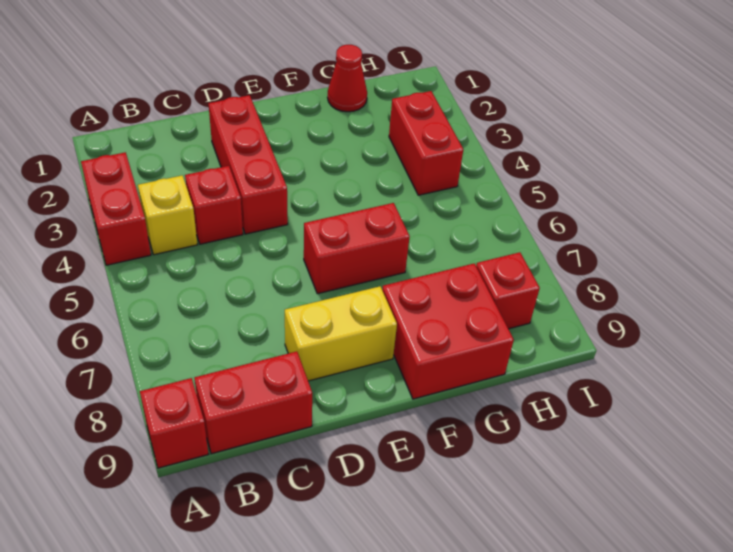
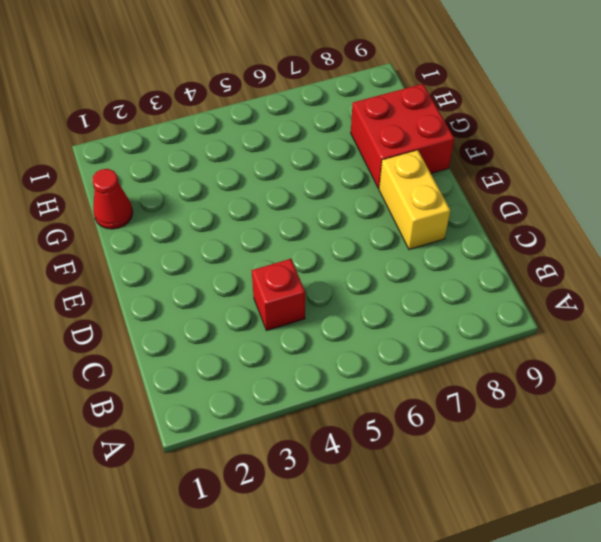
none -> red brick A3:A4 level 1
none -> red brick A9 level 1
none -> yellow brick B4 level 1

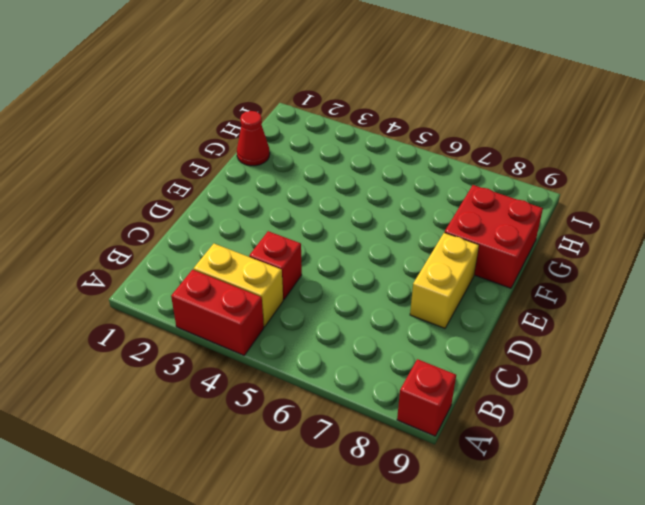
yellow brick B3:B4 level 1 -> yellow brick B4 level 1
none -> red brick B9:C9 level 1
none -> red brick D2:D4 level 1
none -> red brick E6:F6 level 1

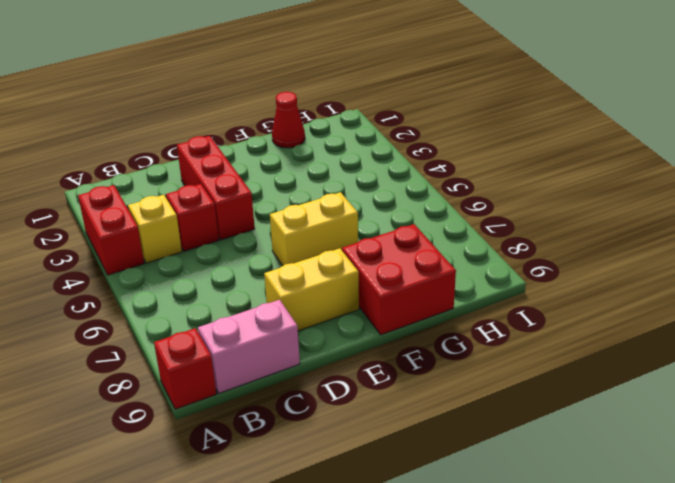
pink brick B9:C9 level 1 -> red brick B9:C9 level 1
yellow brick E6:F6 level 1 -> red brick E6:F6 level 1
none -> red brick H3:H4 level 1
none -> red brick H8 level 1

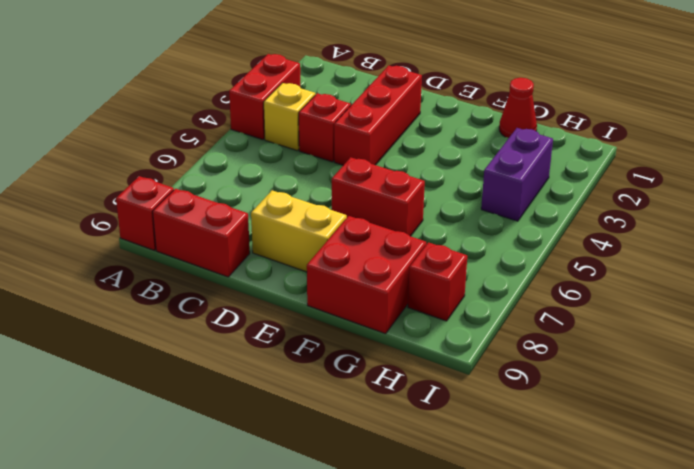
purple brick H3:H4 level 1 -> red brick H3:H4 level 1

